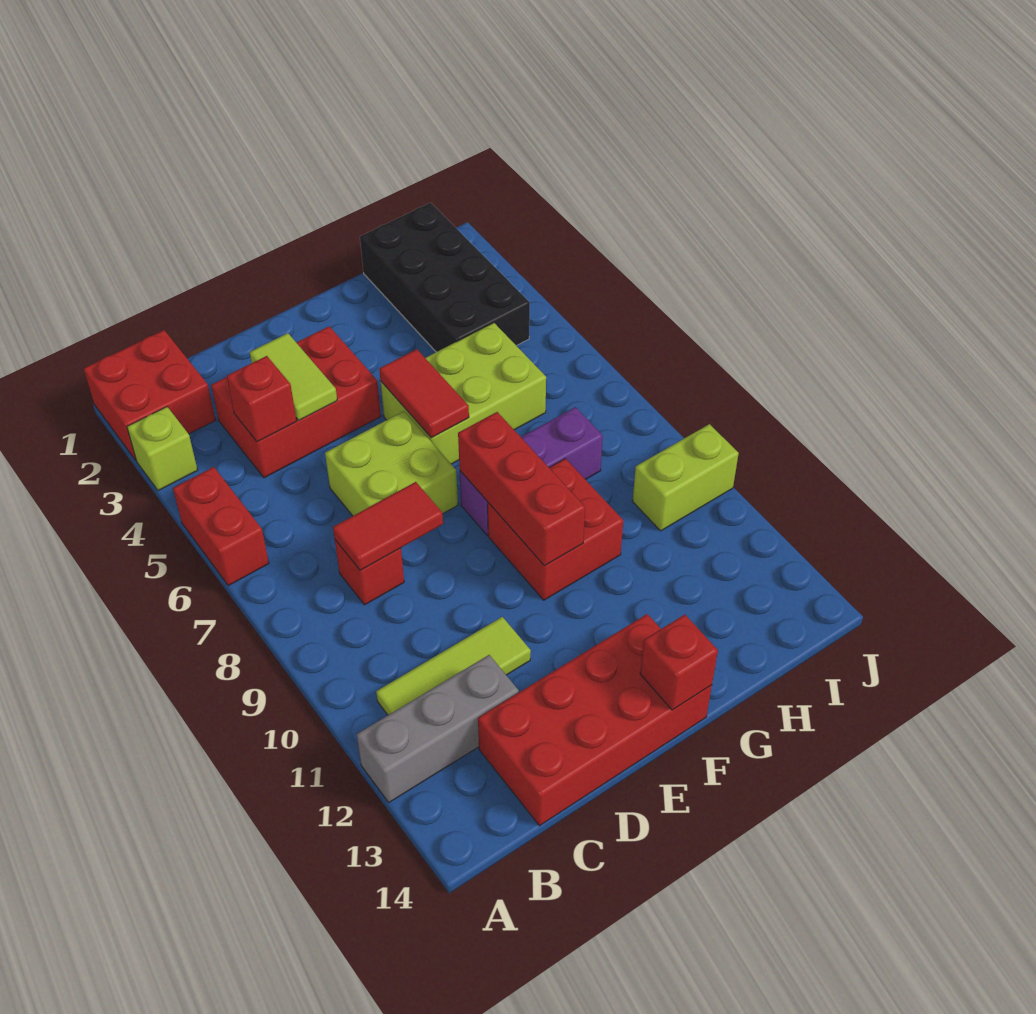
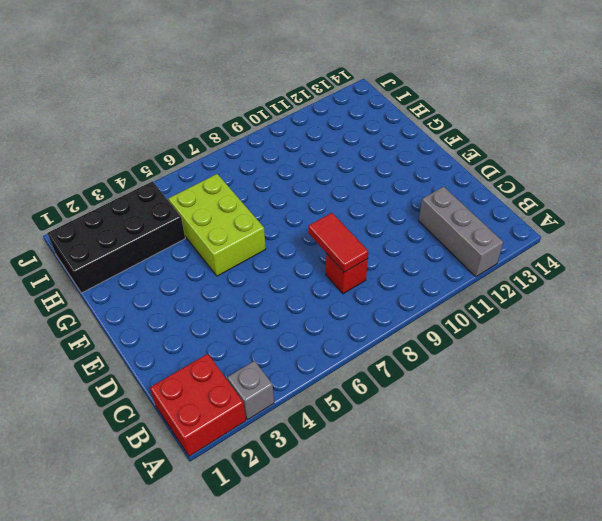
grey brick A3 level 1 -> lime brick A3 level 1
none -> red brick A5:A6 level 1
none -> lime tile B11:D11 level 1
none -> red brick C3:E4 level 1

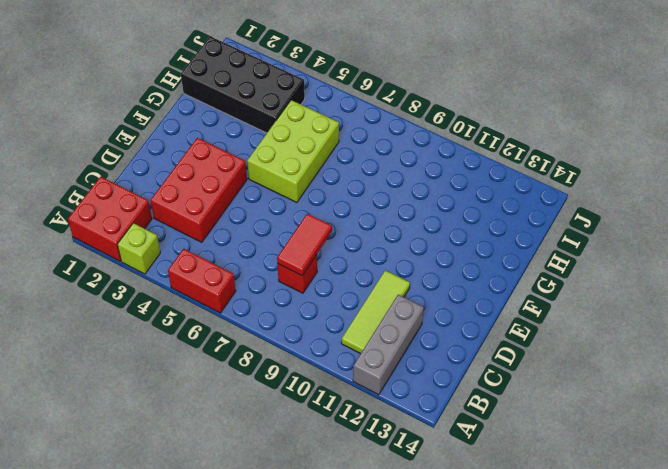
none -> red brick C13:F14 level 1
none -> lime brick D6:E7 level 1
none -> purple brick F8:H8 level 1

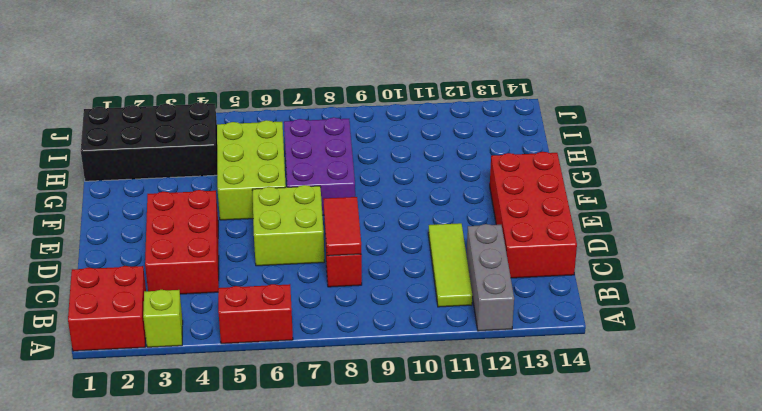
purple brick F7:H8 level 1 -> purple brick F8:H8 level 1
none -> red brick F9:G10 level 1
none -> lime brick I10:J10 level 1
none -> red brick C4 level 2

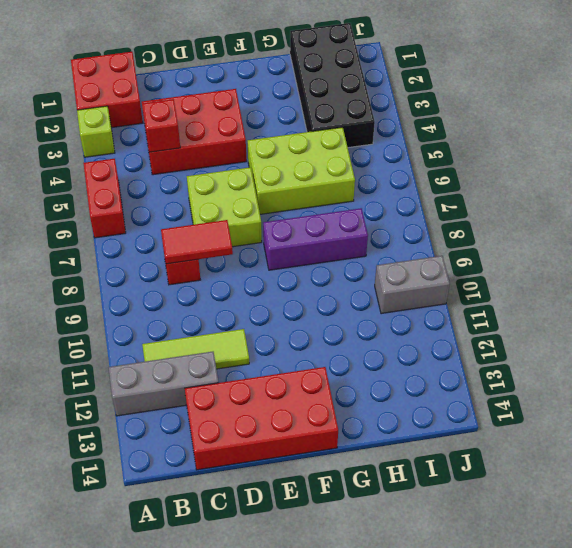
grey brick I10:J10 level 1 -> lime brick I10:J10 level 1
none -> red brick F9:G10 level 1
none -> lime tile D3:D4 level 2
none -> red tile F5:F6 level 2

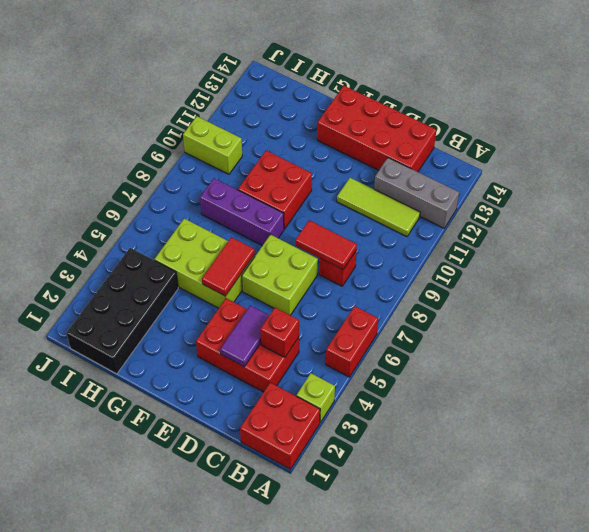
purple tile D3:D4 level 2 -> lime tile D3:D4 level 2
none -> red brick F8:F10 level 2
none -> red brick F14 level 2

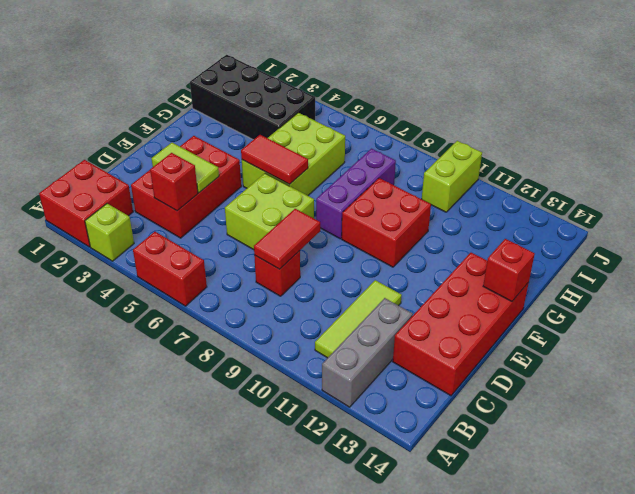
none -> red brick F8:F10 level 2

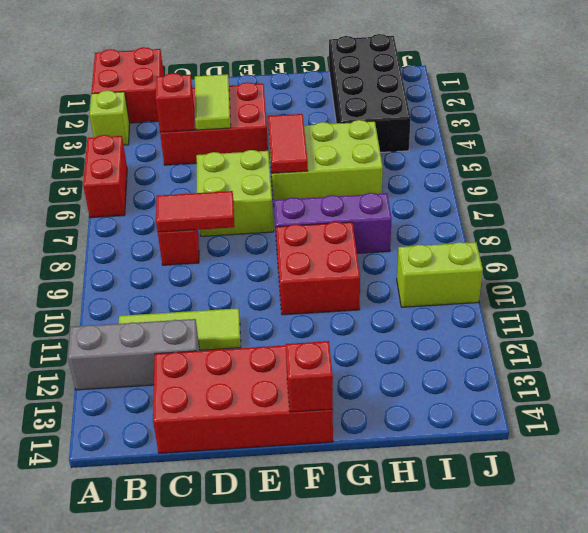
none -> red brick F8:F10 level 2

